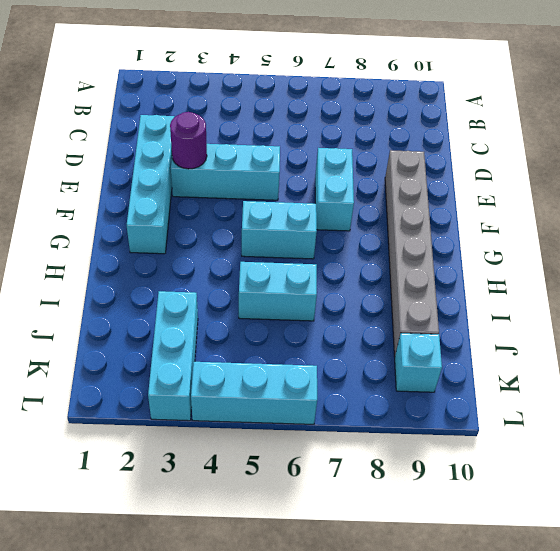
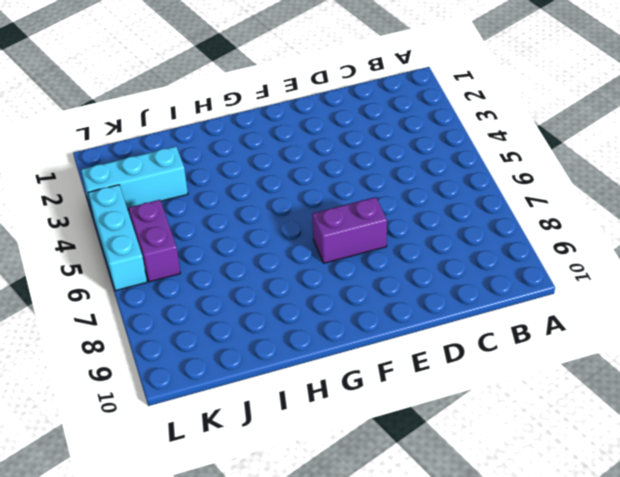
purple brick E7:F7 level 1 -> cyan brick E7:F7 level 1
purple brick K5:K6 level 1 -> none
none -> cyan brick D2:G2 level 1
none -> cyan brick E3:E5 level 1

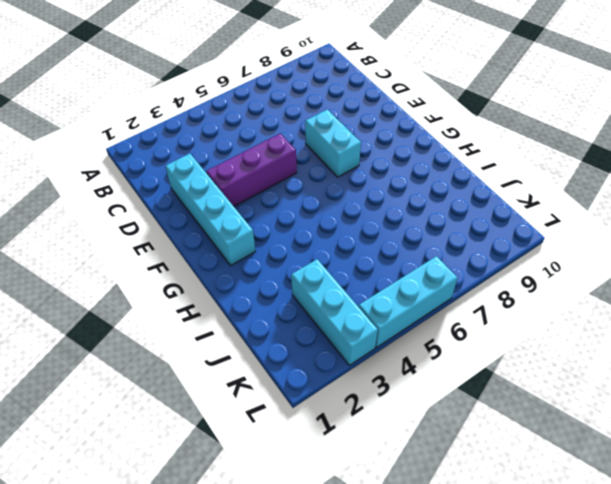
purple brick E3:E5 level 1 -> cyan brick E3:E5 level 1
none -> grey brick E9:J9 level 1
none -> cyan brick G5:G6 level 1

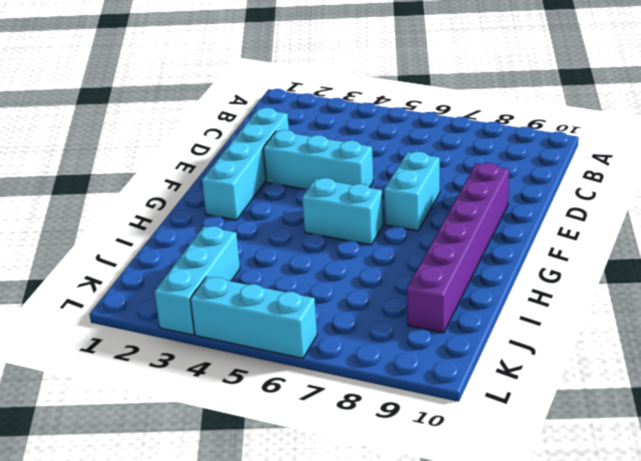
purple brick E9:J9 level 1 -> grey brick E9:J9 level 1
none -> cyan brick I5:I6 level 1
none -> cyan brick K9 level 1

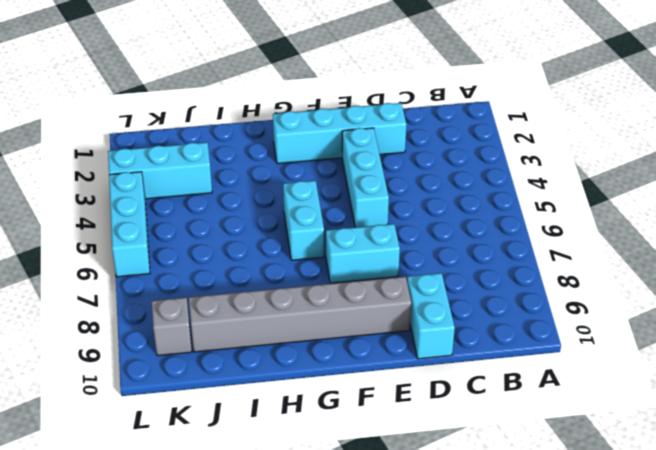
cyan brick D9:D10 level 1 -> cyan brick I5:I6 level 1
grey brick K9 level 1 -> cyan brick K9 level 1
none -> purple round brick E3 level 2

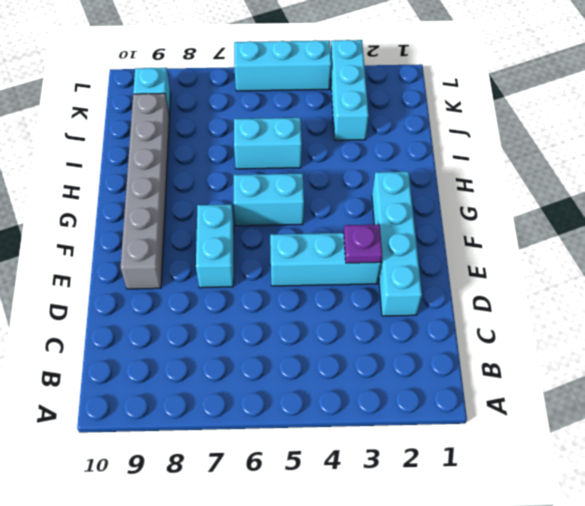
purple plate E3 level 2 -> purple round brick E3 level 2

